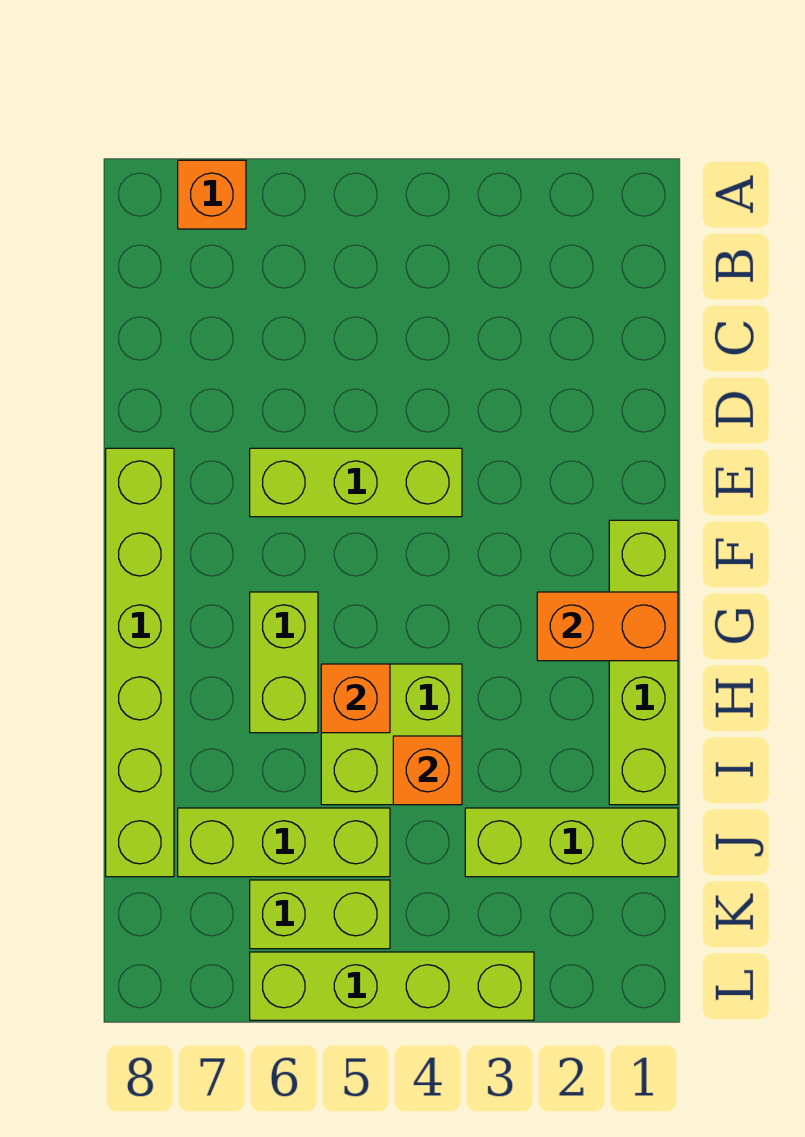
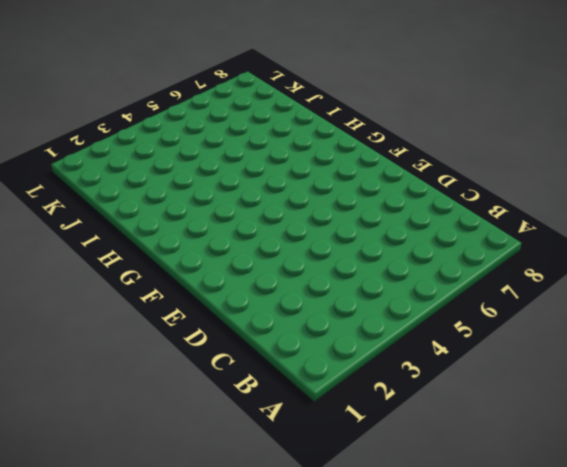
none -> orange brick A7 level 1
none -> lime brick E4:E6 level 1
none -> lime brick E8:J8 level 1

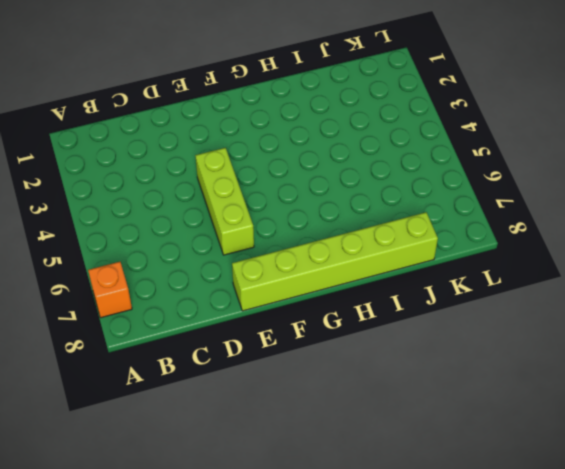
none -> lime brick F1:I1 level 1
none -> lime brick G6:H6 level 1
none -> lime brick H4:I5 level 1

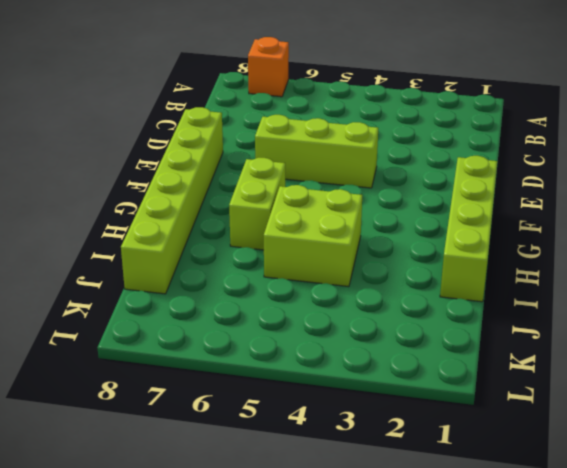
none -> lime brick J1:J3 level 1
none -> lime brick J5:J7 level 1
none -> lime brick K5:K6 level 1

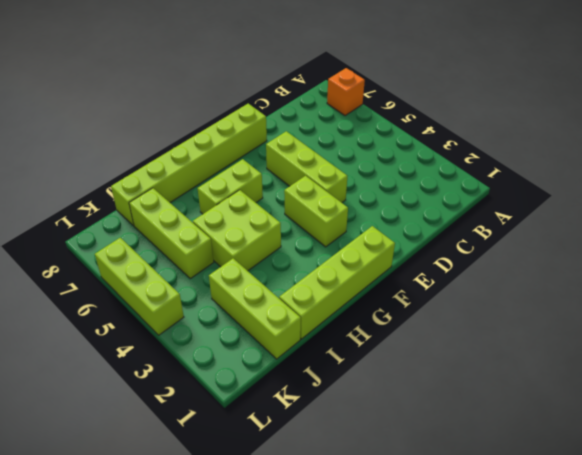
lime brick F3:F4 level 1 -> lime brick K5:K6 level 1
lime brick L4:L6 level 1 -> lime brick L3:L6 level 1
none -> orange brick G1:G2 level 2
none -> orange brick H5 level 2
none -> orange brick I4 level 2

